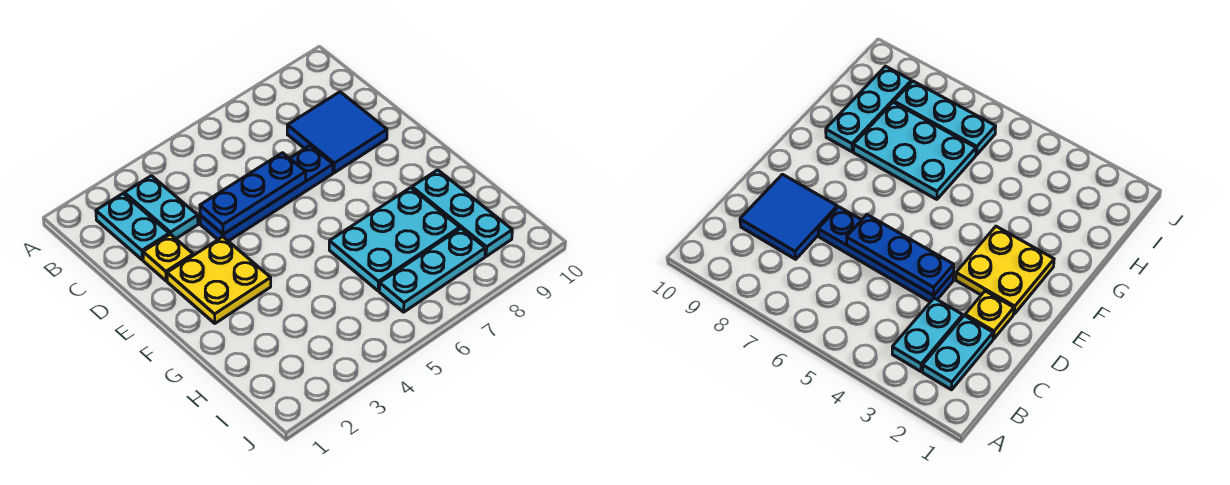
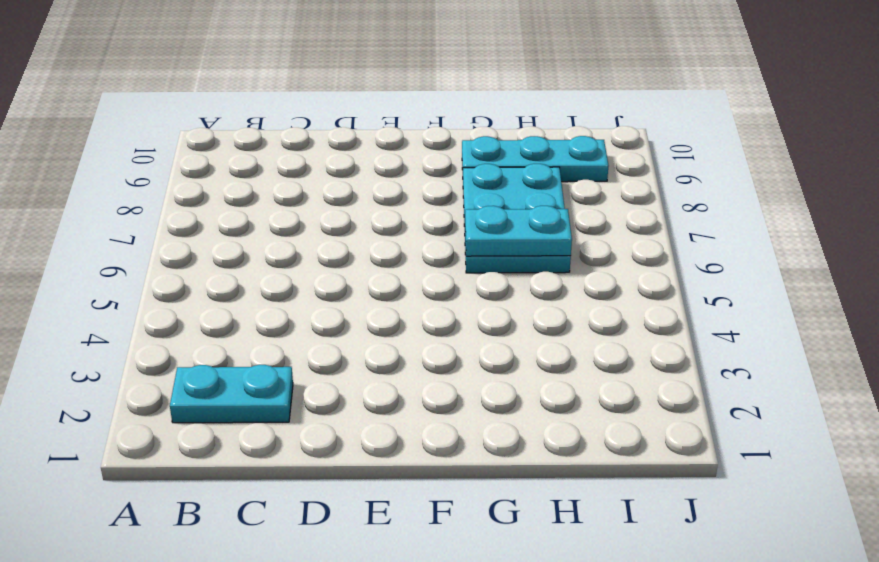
cyan plate G6:H6 level 2 -> cyan plate B3:C3 level 1
none -> blue tile C8:D9 level 1
none -> yellow plate D2 level 1

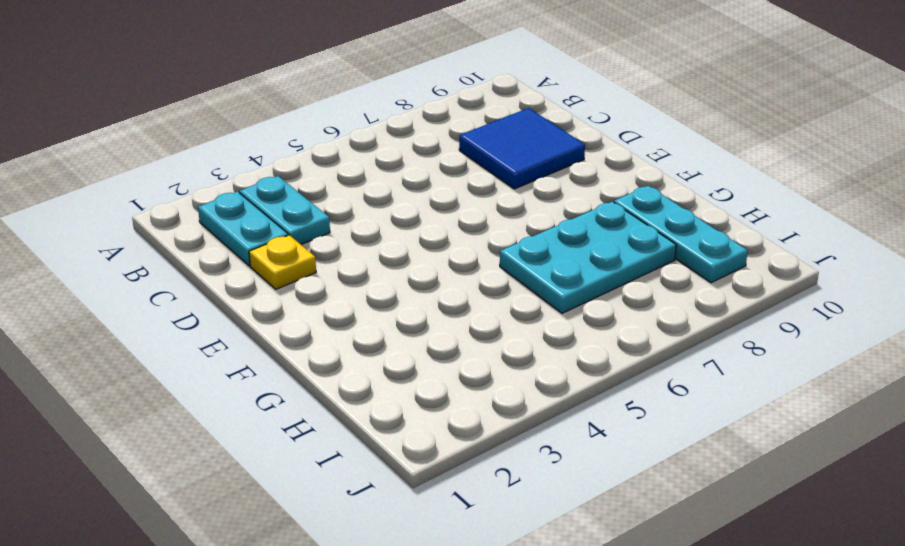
none -> blue plate D4:D7 level 1
none -> yellow plate E2:F3 level 1

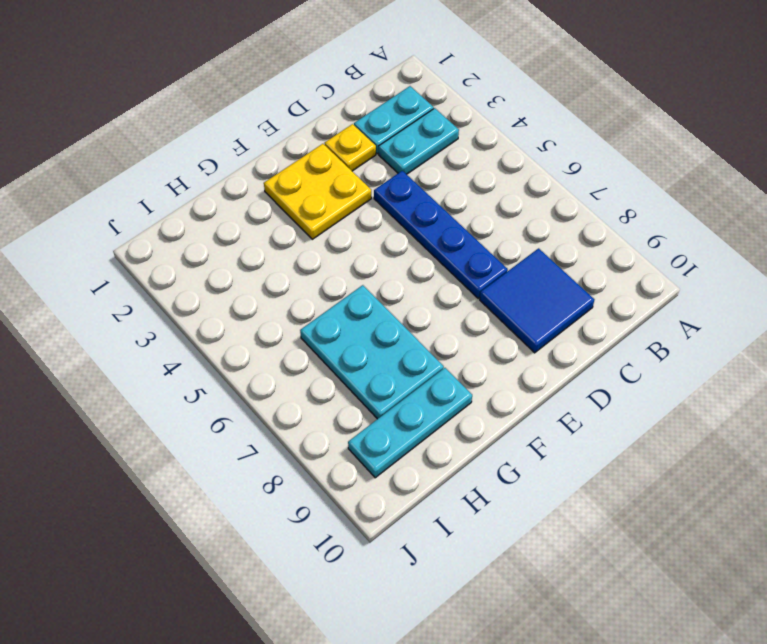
none -> cyan plate I6:I8 level 1
none -> blue plate D4:D6 level 2

